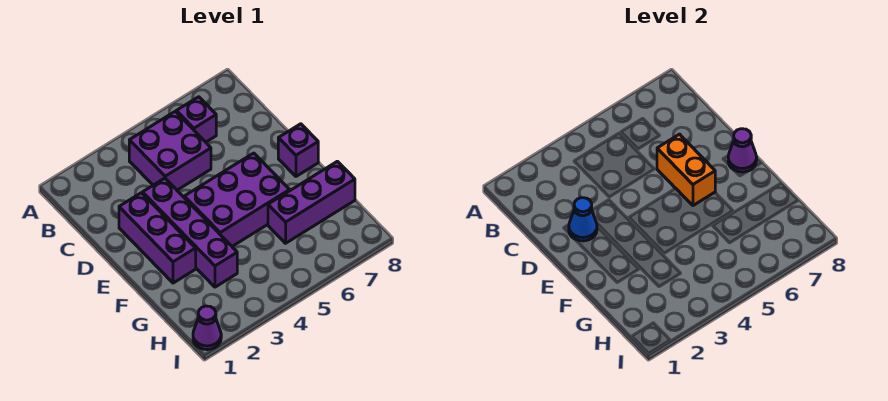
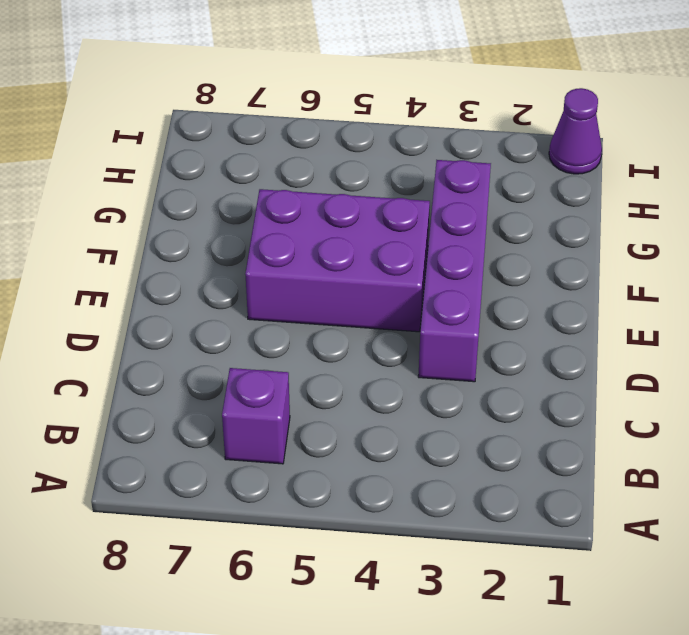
none -> purple brick B4:C5 level 1
none -> purple brick D2:F2 level 1

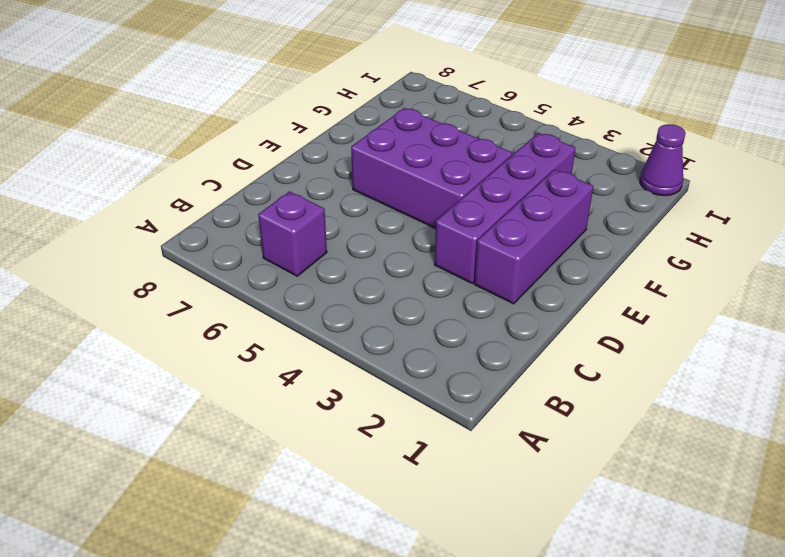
none -> purple brick B4:C5 level 1
none -> purple brick E8 level 1

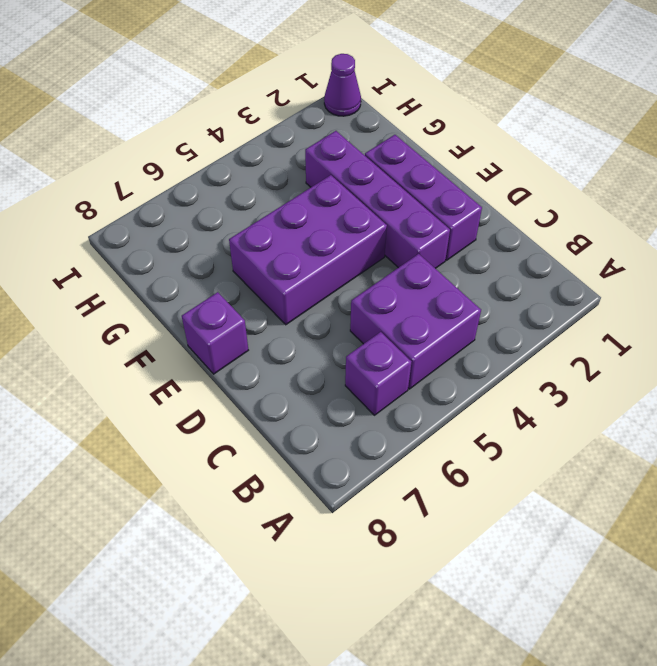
none -> purple brick G6:G8 level 1
none -> blue cone D2 level 2

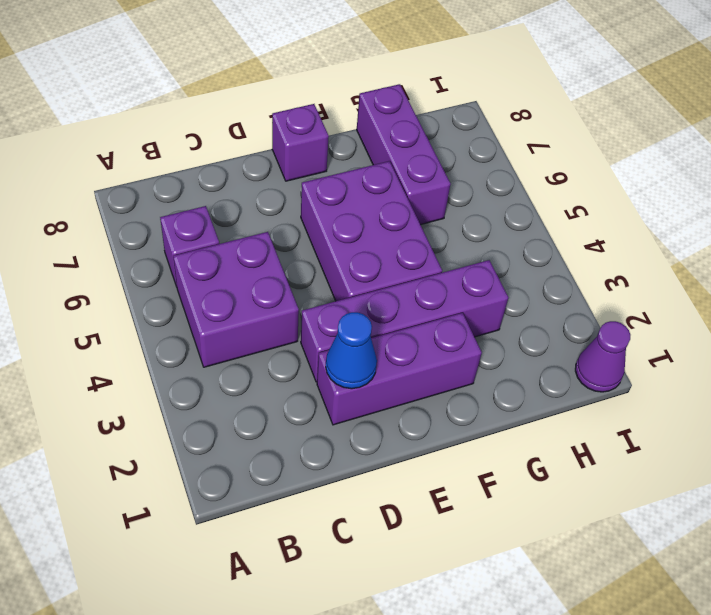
none -> orange brick D6:E6 level 2
none -> purple cone E8 level 2

